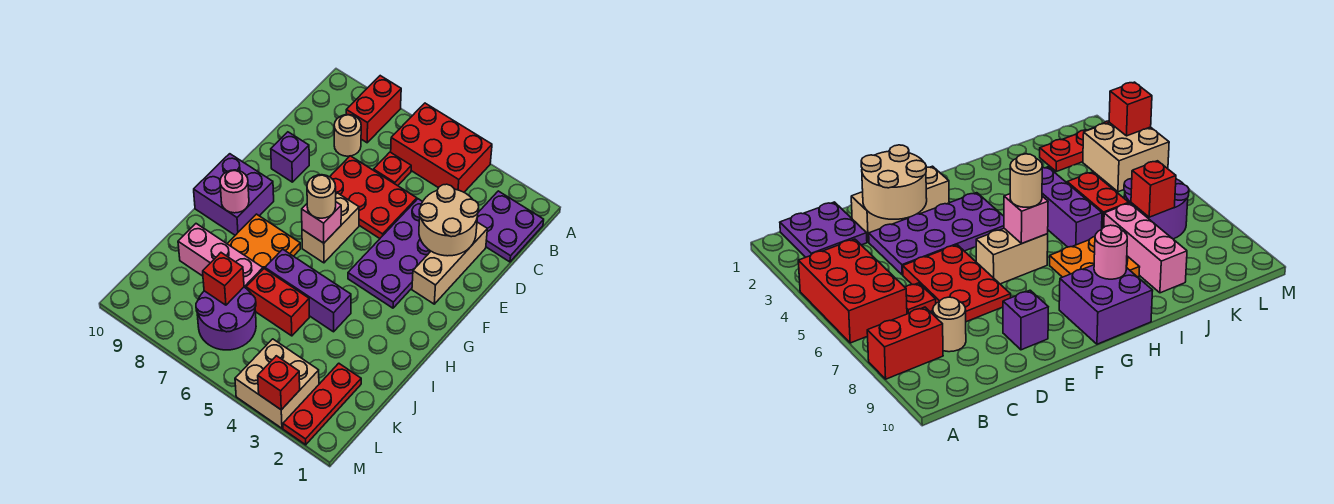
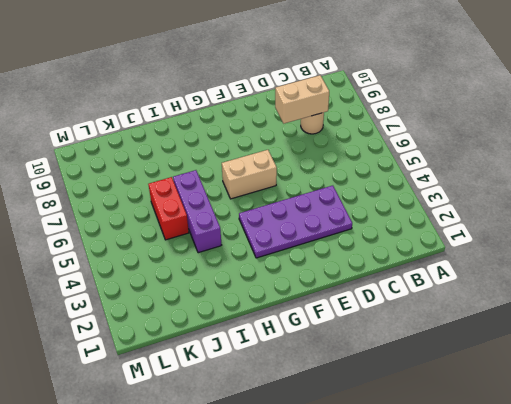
tan brick C8:D8 level 2 -> none
none -> red brick A4:B6 level 1
none -> red brick A8:B8 level 1
none -> purple plate B1:C2 level 1

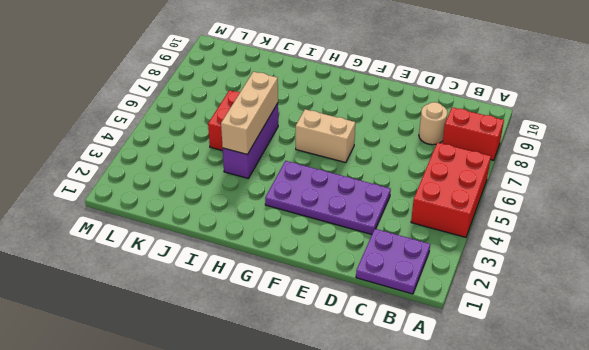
tan brick I4:I6 level 2 -> tan brick D2:F2 level 1
none -> red plate C6 level 1
none -> red plate D5:E7 level 1
none -> purple brick E9 level 1

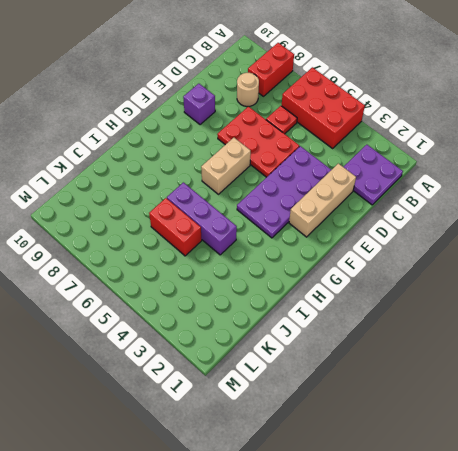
none -> purple brick G9:H10 level 1
none -> orange plate H7:I8 level 1
none -> pink brick J7:J9 level 1

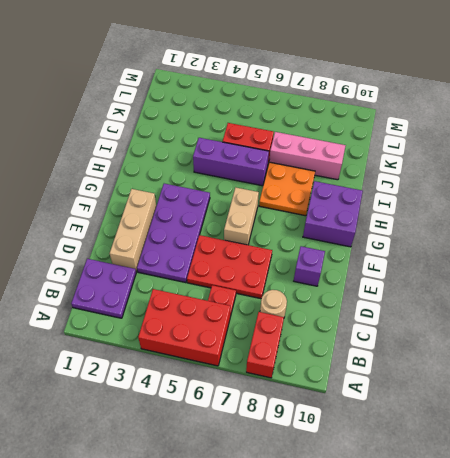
none -> red plate K2:M2 level 1
none -> purple round brick K6:L7 level 1
none -> tan brick L3:M4 level 1

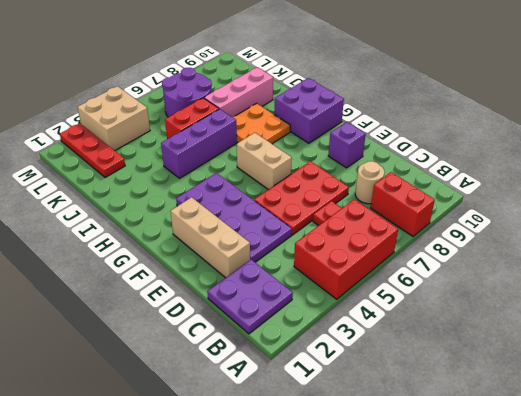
none -> tan round brick D2:E3 level 2
none -> pink brick G6 level 2
none -> pink round brick H9 level 2

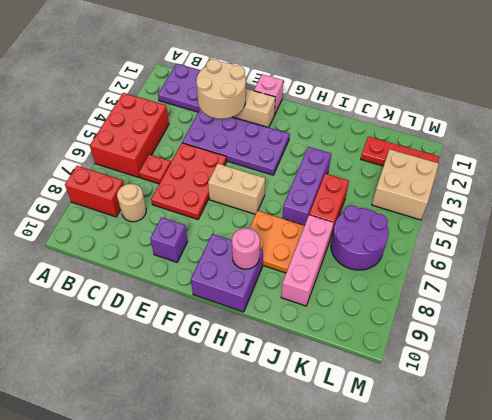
pink brick F1 level 1 -> pink brick G6 level 2
none -> red brick K7 level 2
none -> red brick M3 level 2
none -> tan round brick G6 level 3

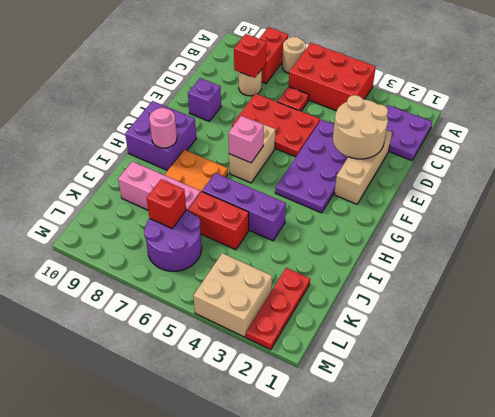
tan round brick A7 level 1 -> tan round brick G6 level 3
red brick C8 level 2 -> red brick M3 level 2

